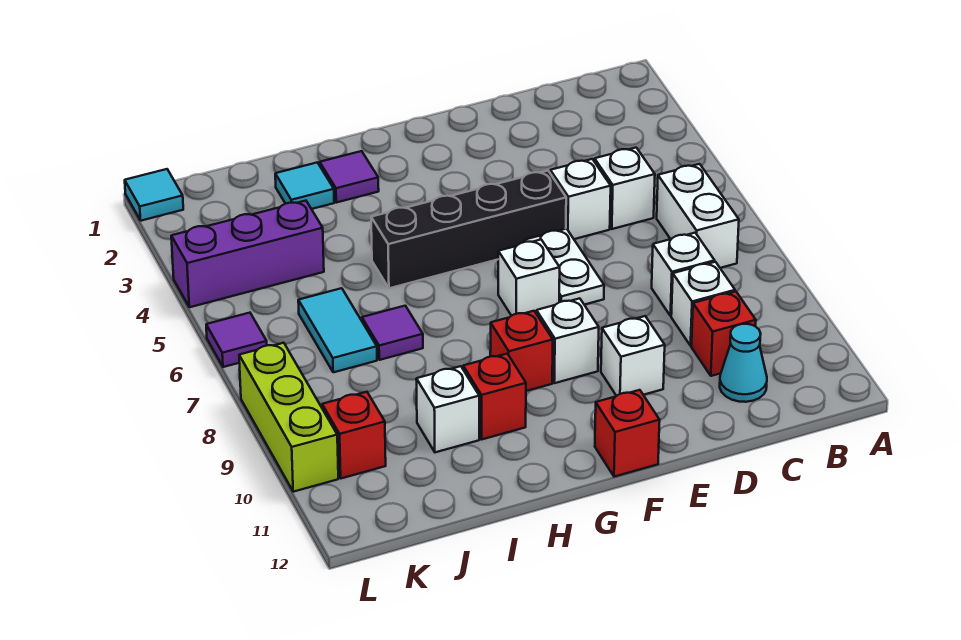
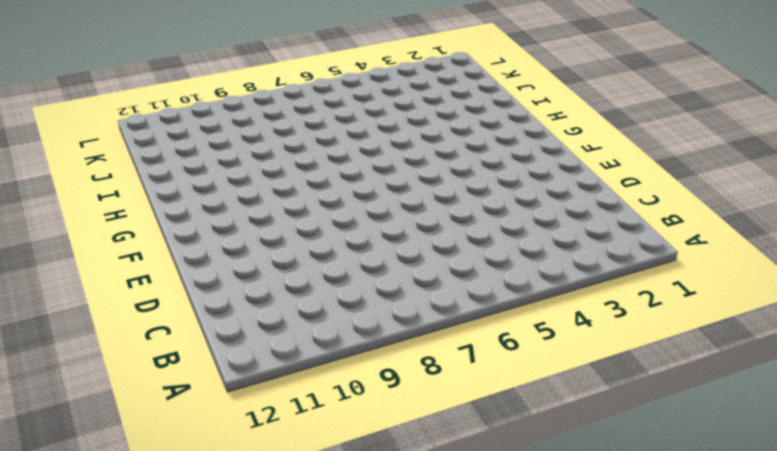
none -> white brick B6:B7 level 1
none -> white brick C5 level 1
none -> white brick C8 level 1

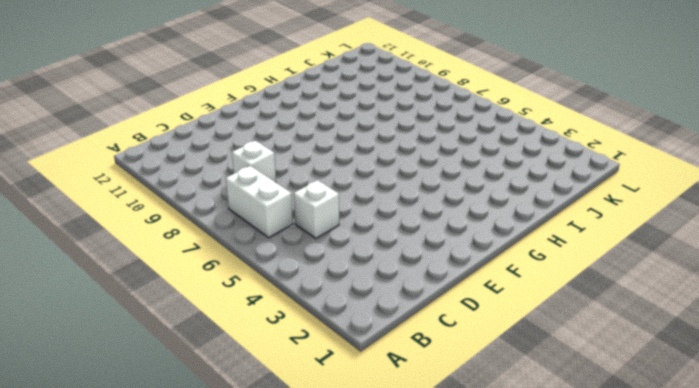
none -> white brick C9 level 1
none -> red brick C10 level 1
none -> cyan cone C11 level 1

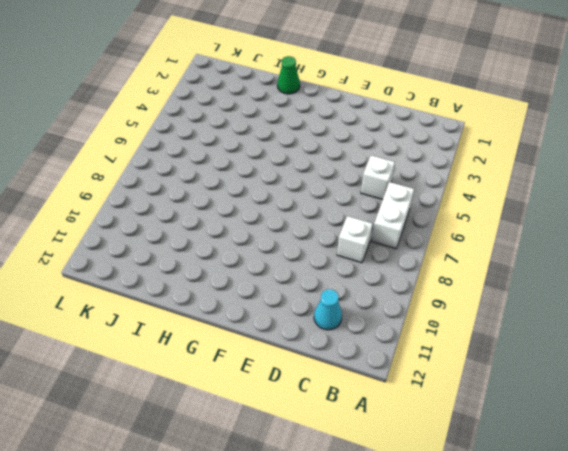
green cone H1 level 1 -> none
none -> white brick C9 level 1
none -> red brick C10 level 1
none -> white brick D5 level 1

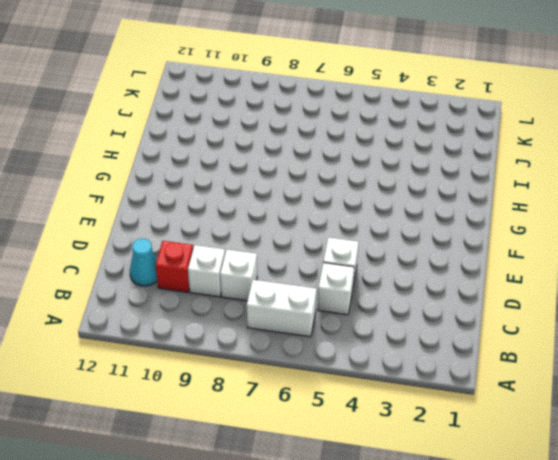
none -> black brick E5:H5 level 1
none -> white plate E6:E7 level 1
none -> white brick E10 level 1

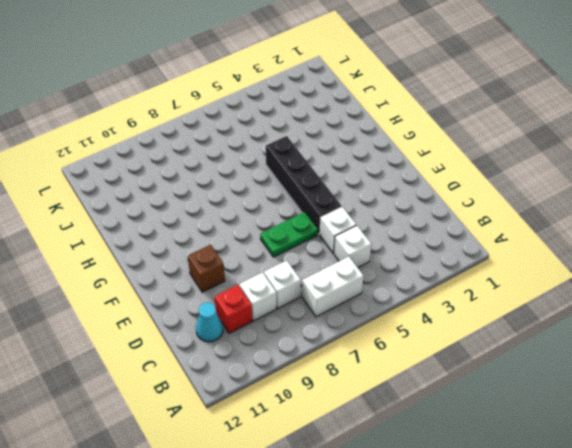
green plate E6:E7 level 1 -> white plate E6:E7 level 1
brown brick E10 level 1 -> white brick E10 level 1
none -> white brick F7 level 1
none -> white brick F9 level 1
none -> red brick F12 level 1

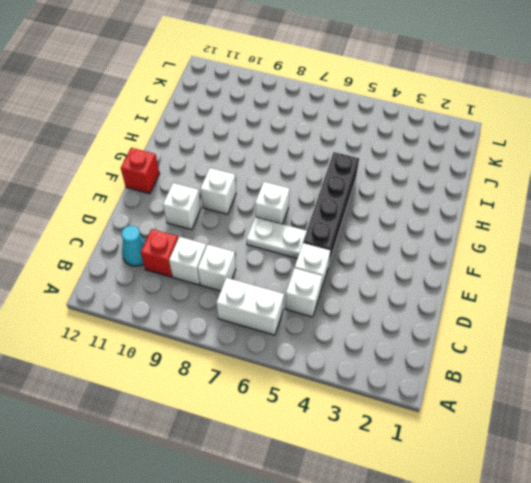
none -> red brick G9 level 1
none -> purple tile H2 level 1
none -> red brick H10 level 1

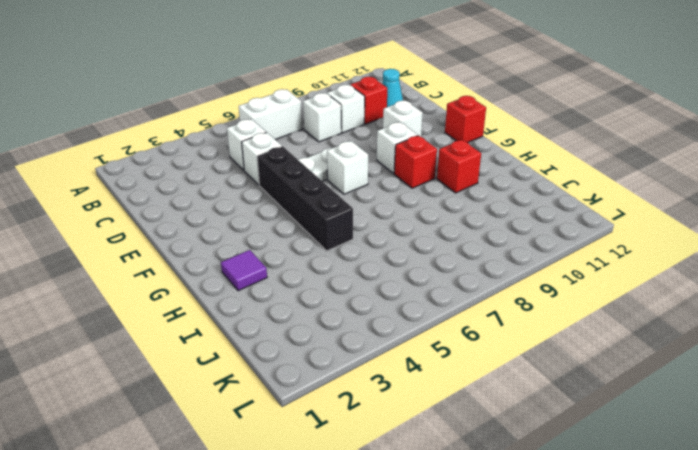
none -> cyan tile I2 level 1
none -> purple tile I7 level 1
none -> white brick I10 level 1

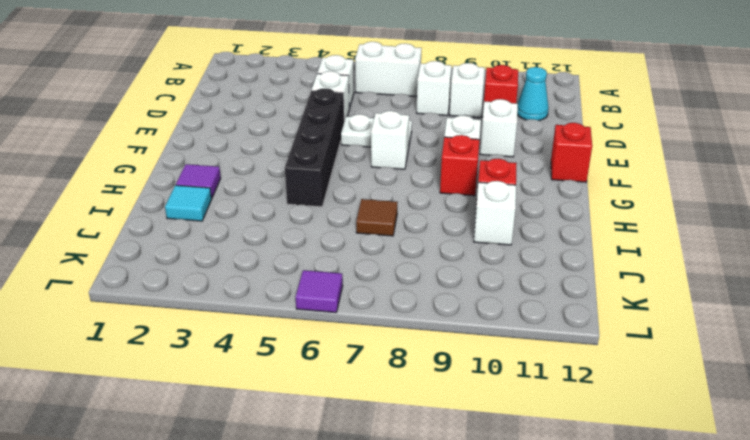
brown tile I7 level 1 -> purple tile I7 level 1
none -> purple brick J4:L4 level 1
none -> cyan tile J6:J7 level 1
none -> red brick K10 level 1

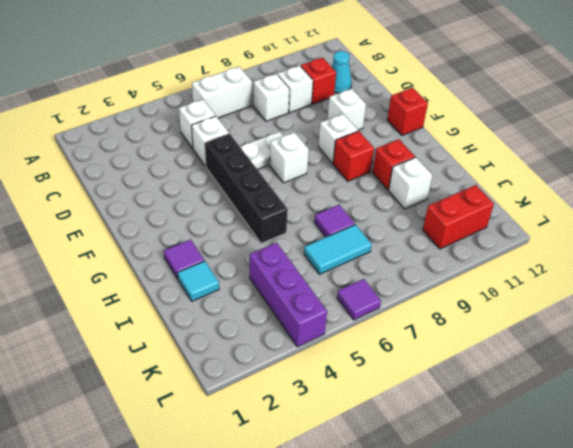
red brick K10:K11 level 1 -> red brick K10 level 1
none -> cyan tile L1 level 1
none -> lime brick L8:L10 level 1

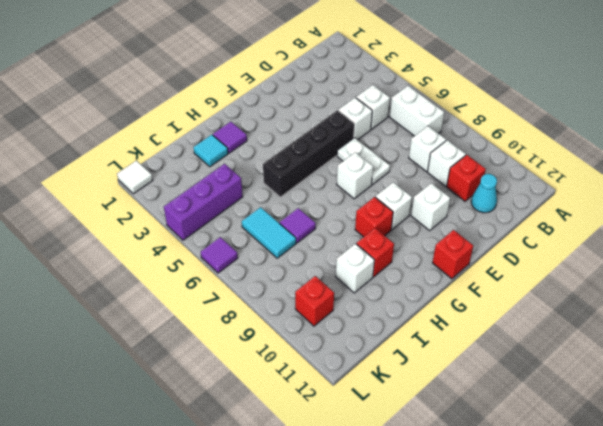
white tile L1 level 1 -> cyan tile L1 level 1
none -> lime brick L8:L10 level 1

